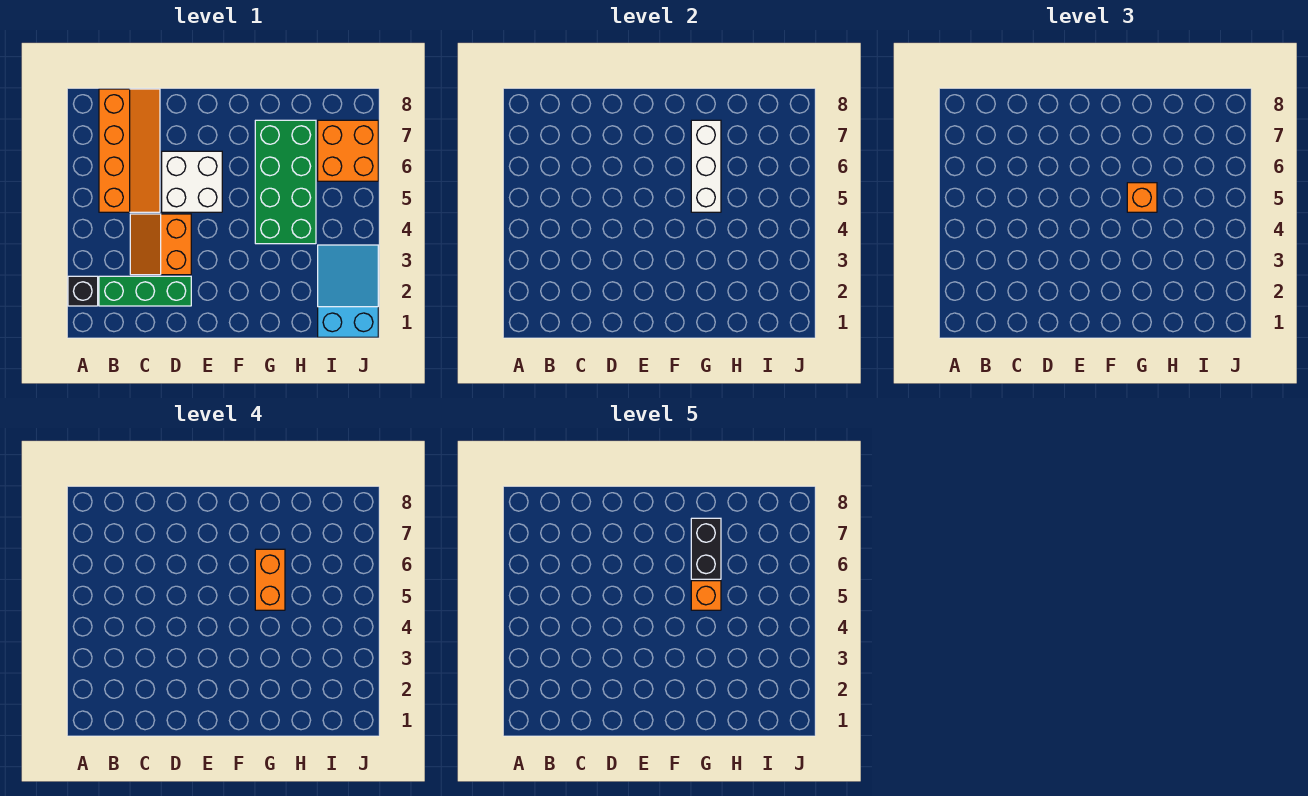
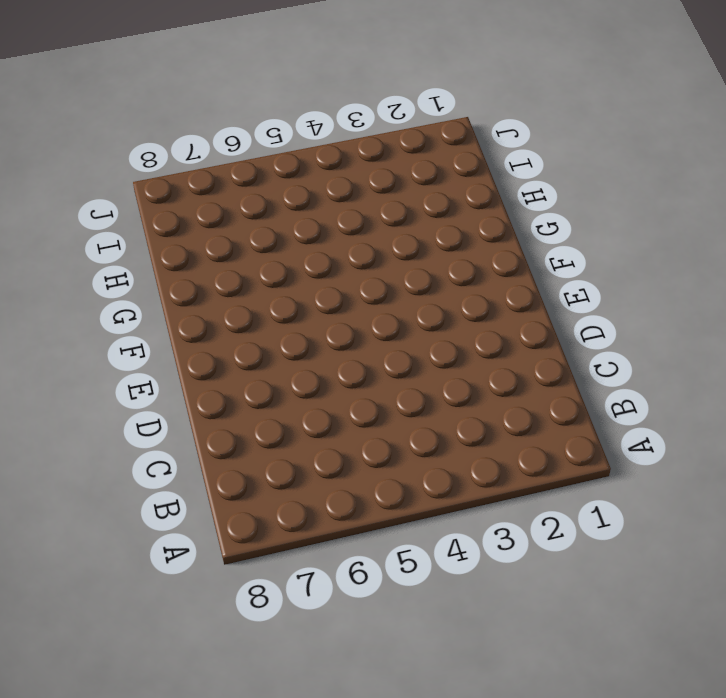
none -> black brick A2 level 1
none -> green brick B2:D2 level 1
none -> orange slope B5:C8 level 1 top B

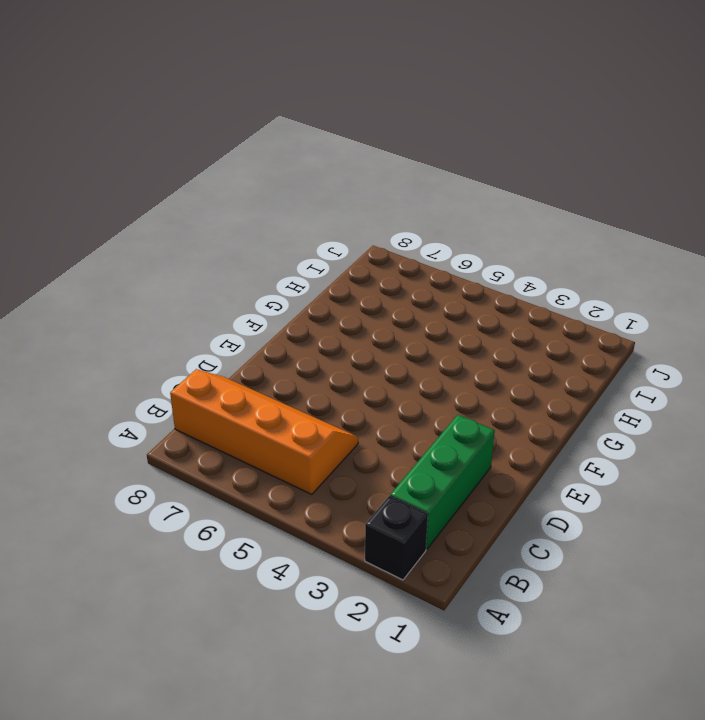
none -> orange slope C3:D4 level 1 top D
none -> white brick D5:E6 level 1
none -> green brick G4:H7 level 1

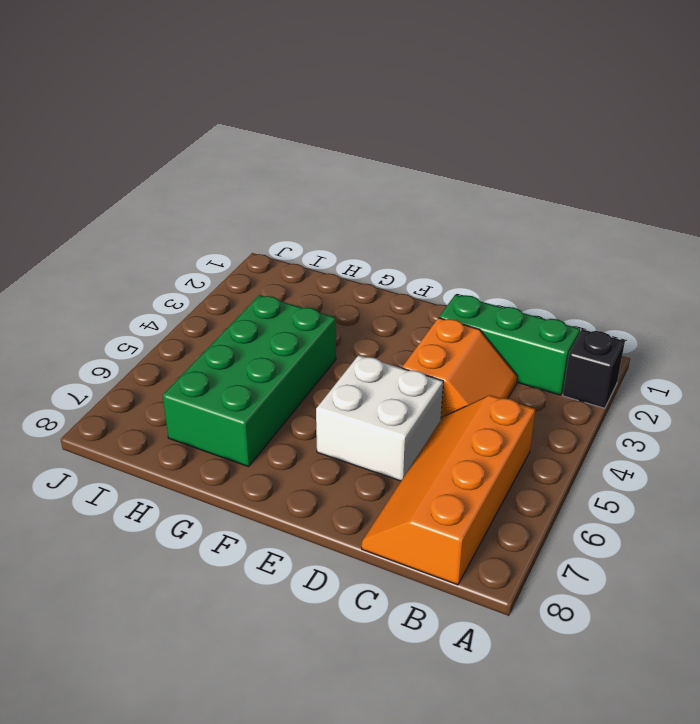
none -> cyan slope I1:J3 level 1 top 1
none -> orange brick I6:J7 level 1
none -> white brick G5:G7 level 2

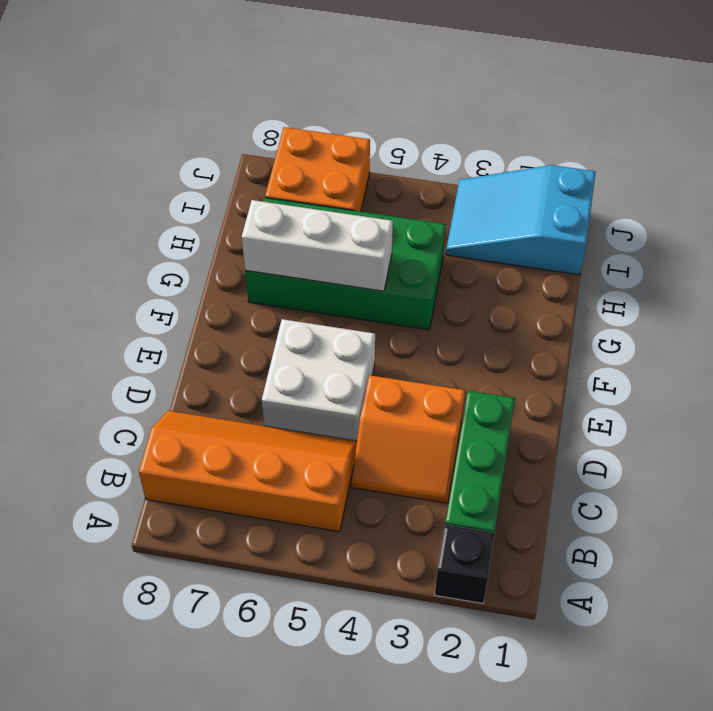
none -> orange brick G5 level 3
none -> orange brick G5:G6 level 4
none -> orange brick G5 level 5

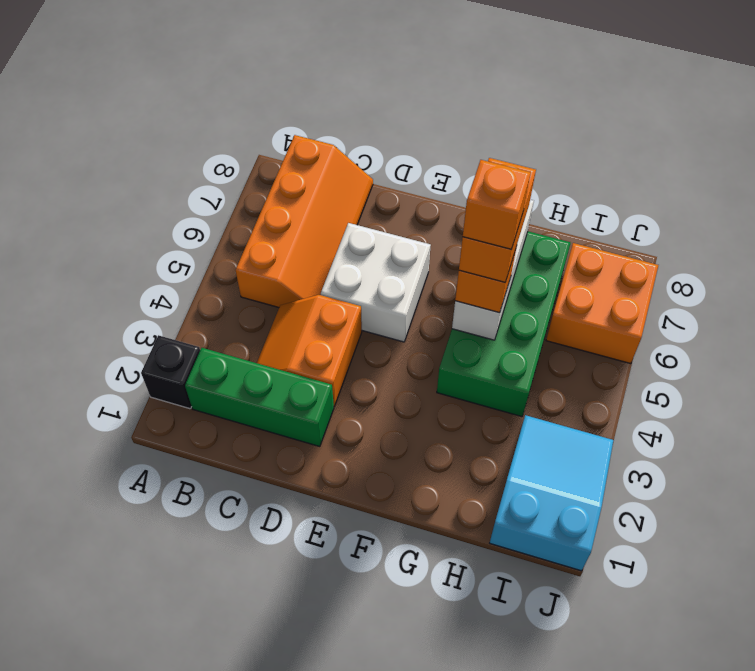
none -> black brick G6:G7 level 5

